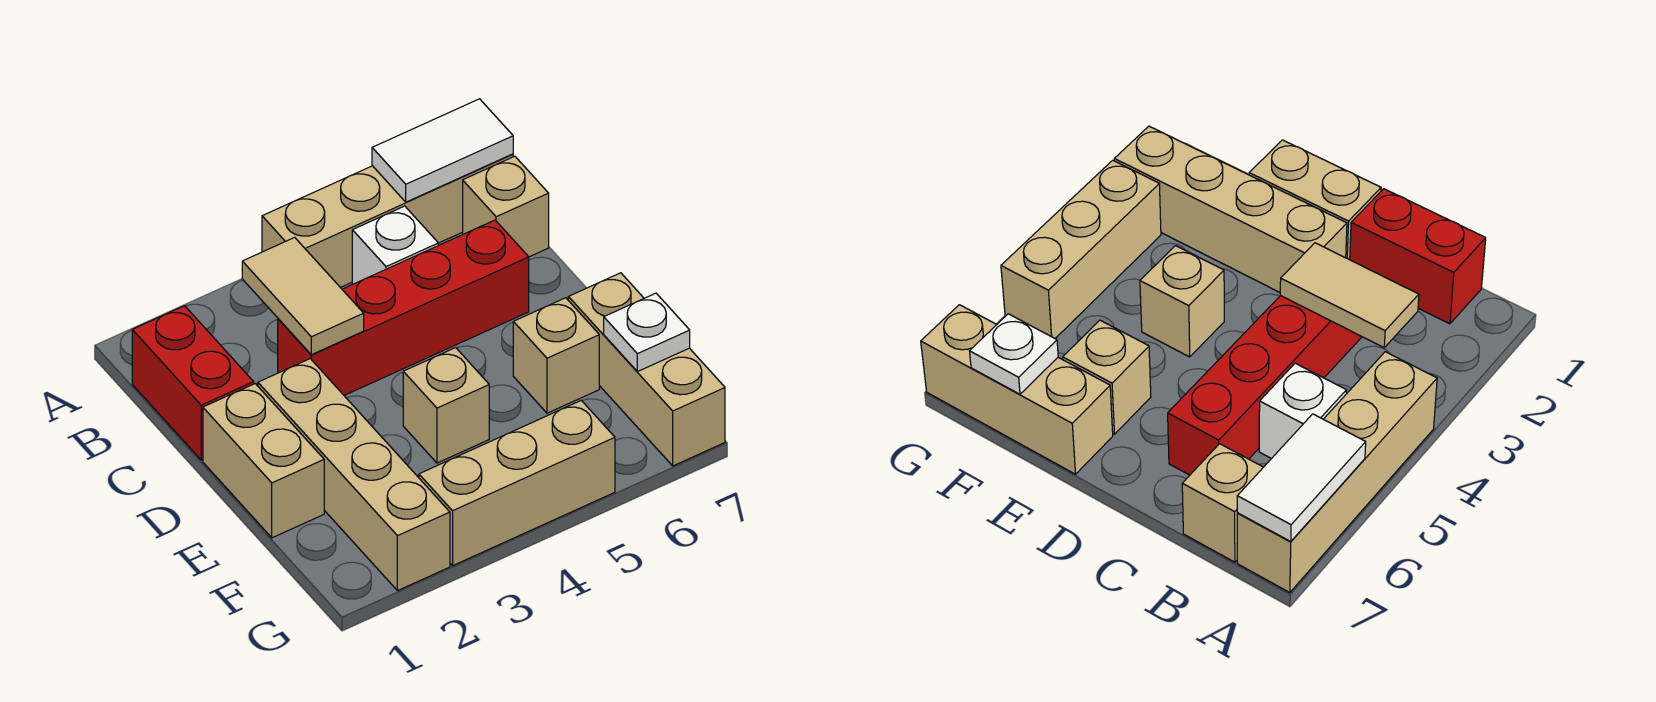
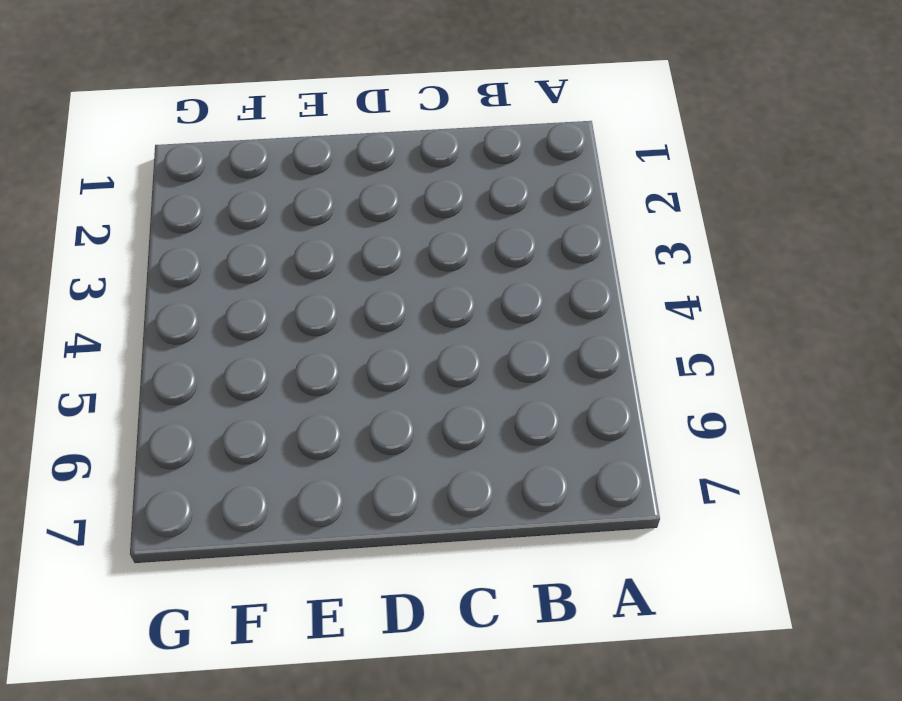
none -> tan brick A4:A7 level 1
none -> red brick B1:C1 level 1
none -> white brick B5 level 1

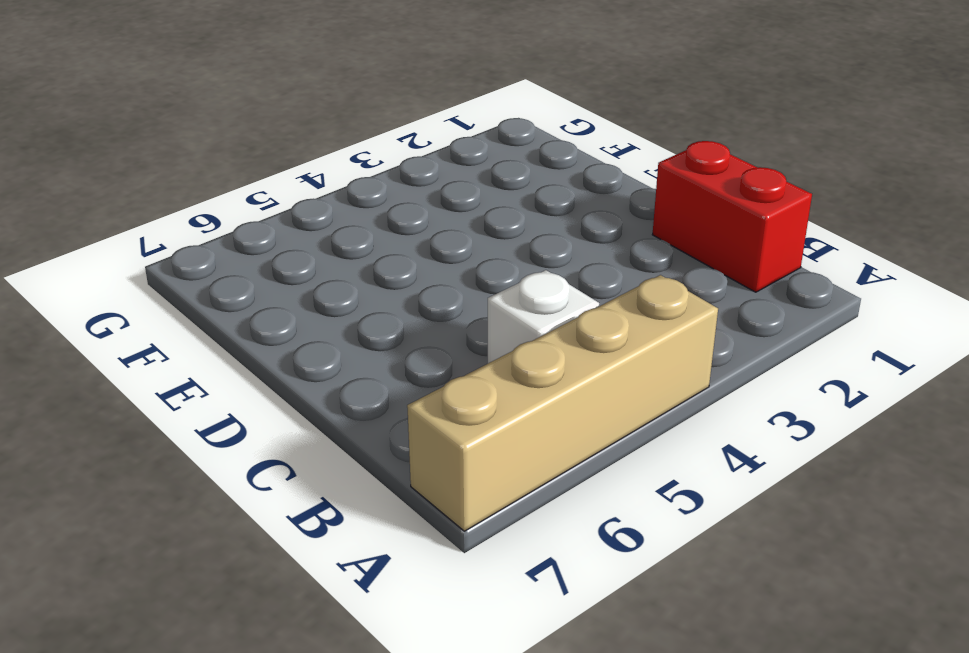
none -> tan brick B7 level 1
none -> red brick C3:C6 level 1
none -> tan brick D1:E1 level 1

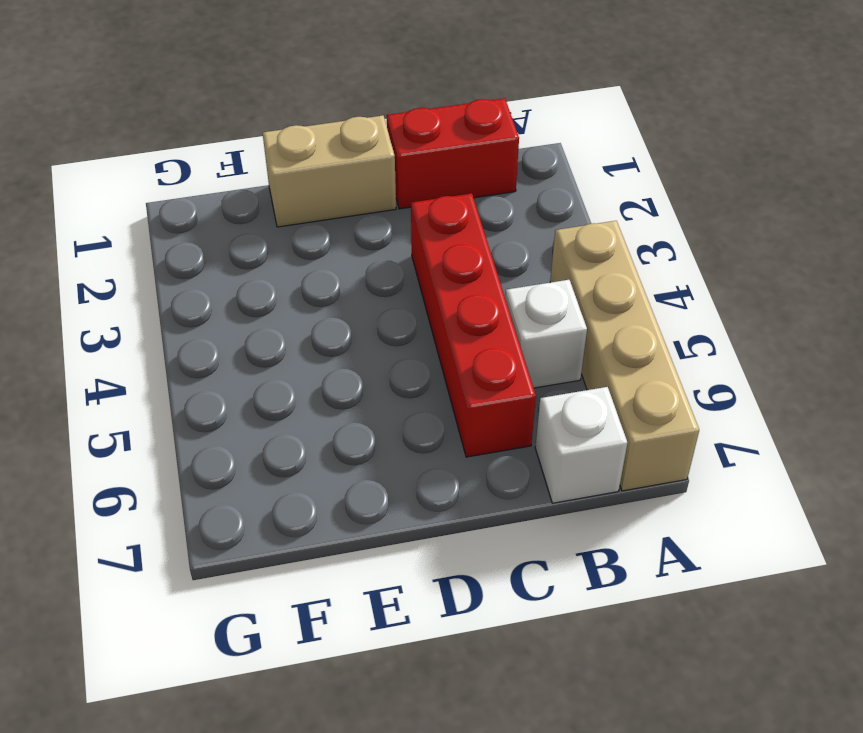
white brick B7 level 1 -> tan brick B7 level 1
none -> tan brick D2:G2 level 1
none -> tan brick E4 level 1
none -> tan brick E6 level 1

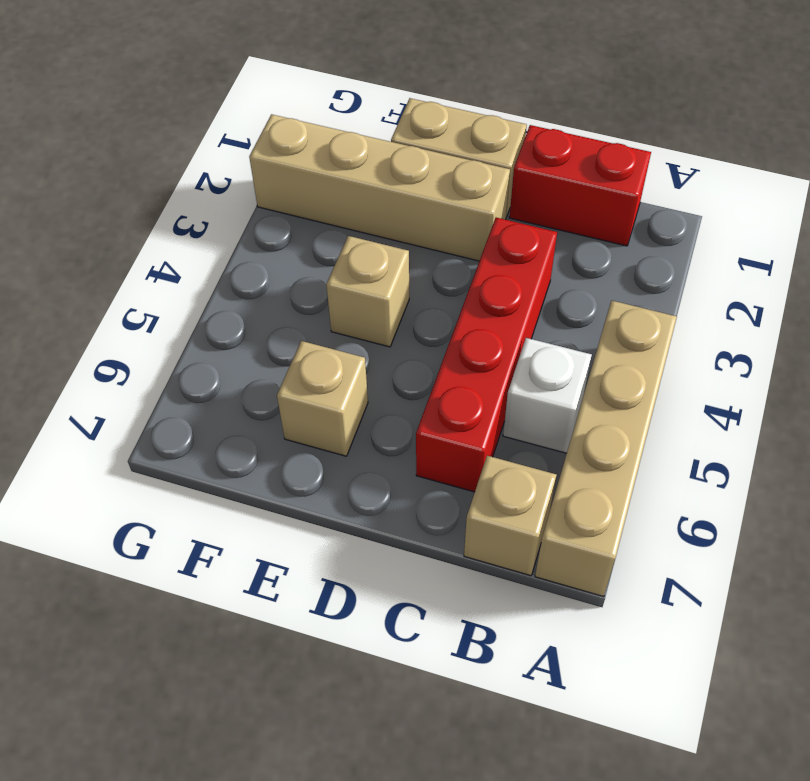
none -> tan brick E7:G7 level 1
none -> tan brick G3:G5 level 1
none -> white tile A6:A7 level 2

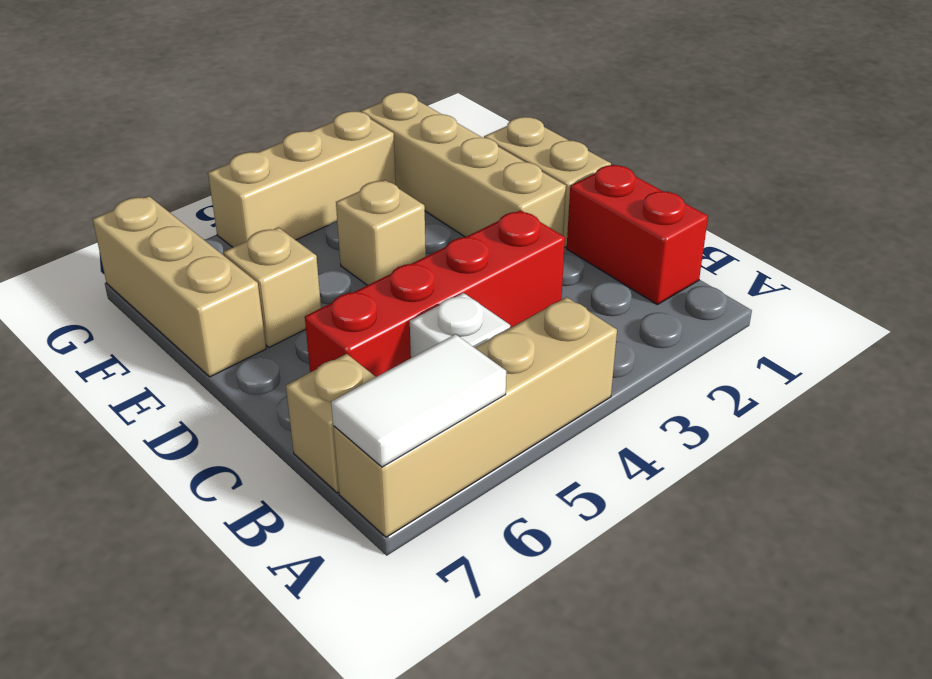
none -> tan tile B3:C3 level 2
none -> white plate F7 level 2

